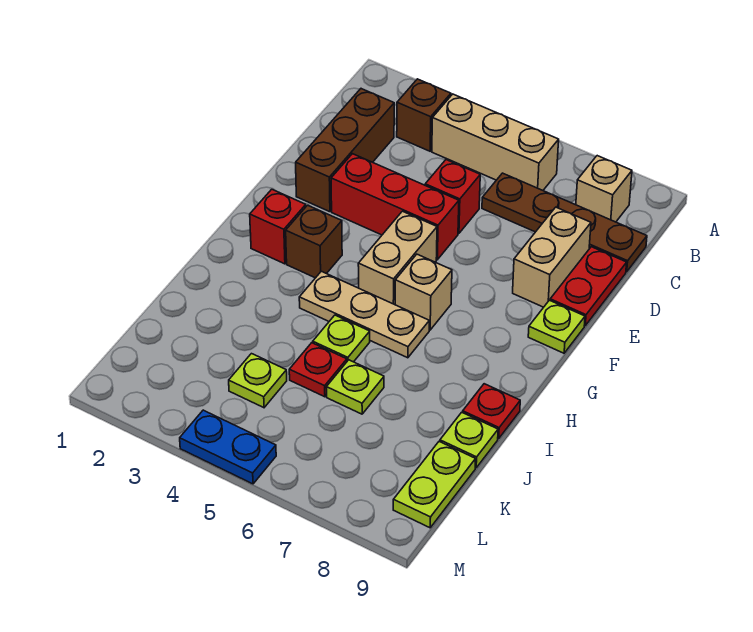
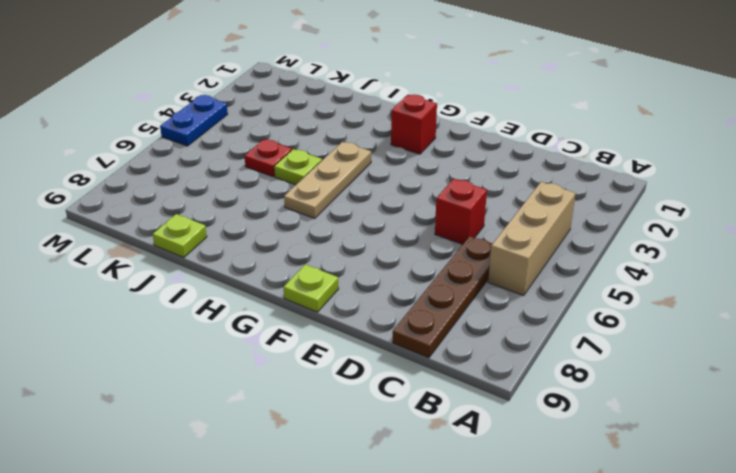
none -> brown brick B3 level 1
none -> tan brick B8 level 1
none -> brown brick C2:E2 level 1

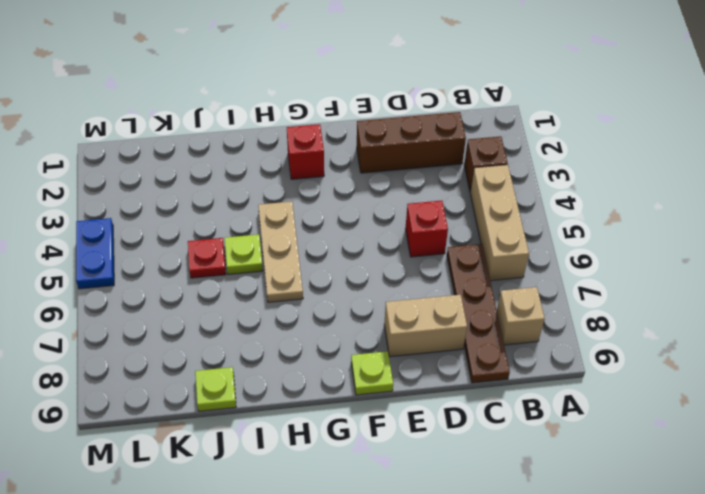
none -> red plate D9:E9 level 1
none -> red brick E3:E5 level 1
none -> tan brick F5:G5 level 1

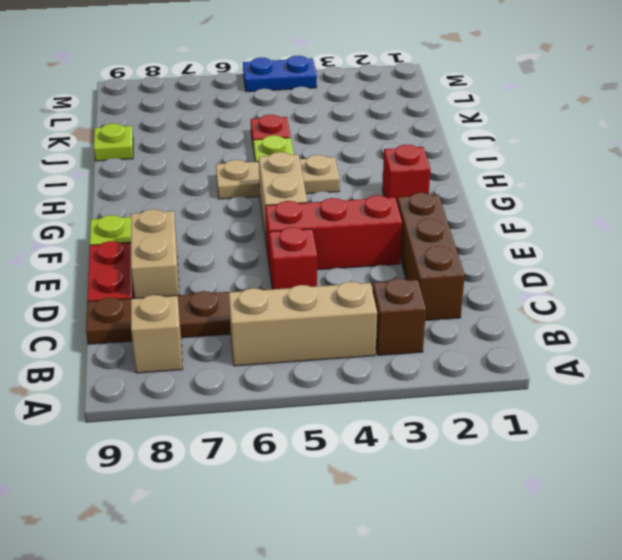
none -> brown brick G3 level 1
none -> tan brick G6 level 1
none -> red plate I9 level 1

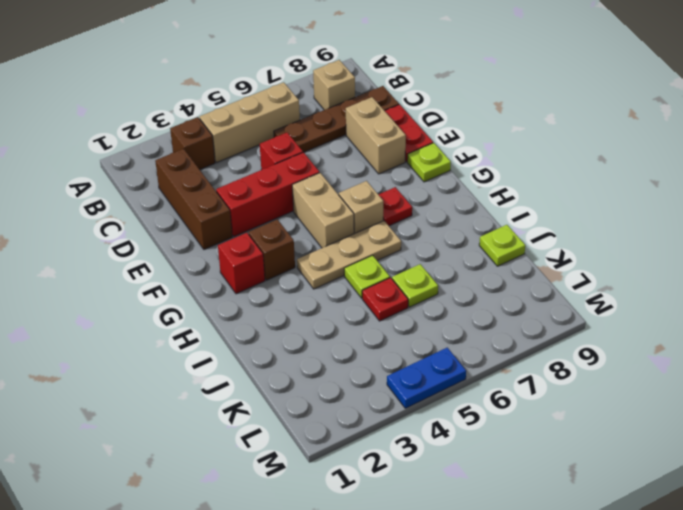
red plate G7 level 1 -> red plate I9 level 1
none -> lime plate K4 level 1
none -> lime plate K9:L9 level 1

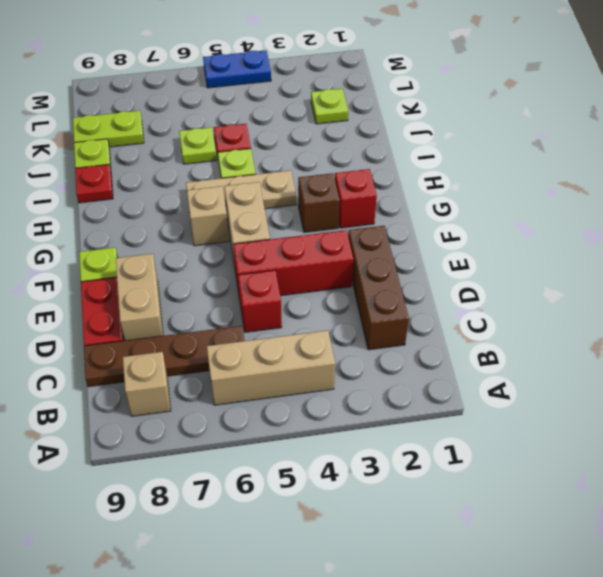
lime plate K2 level 1 -> lime plate K4 level 1
lime plate K8:K9 level 1 -> lime plate K9:L9 level 1
none -> brown brick B3 level 1

